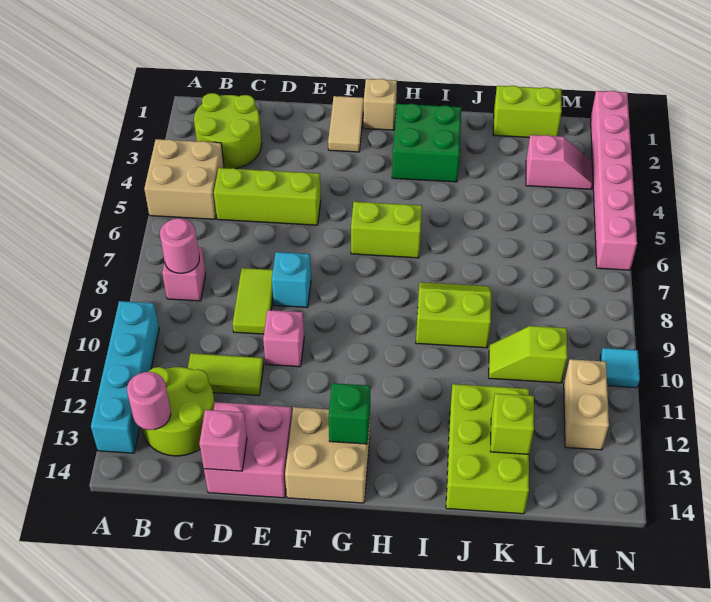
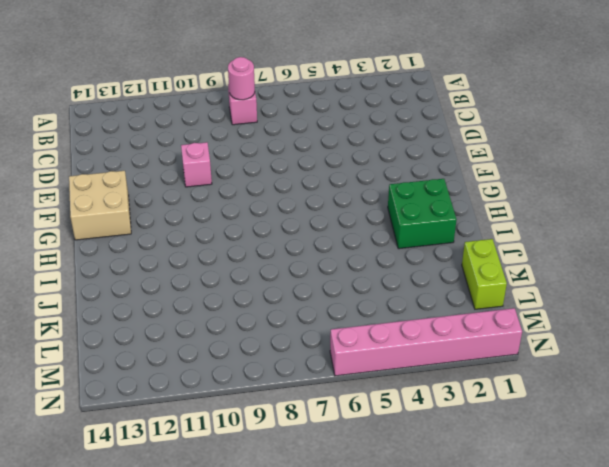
none -> tan brick A4:B5 level 1
none -> cyan brick A10:A13 level 1
none -> lime round brick B2:C3 level 1

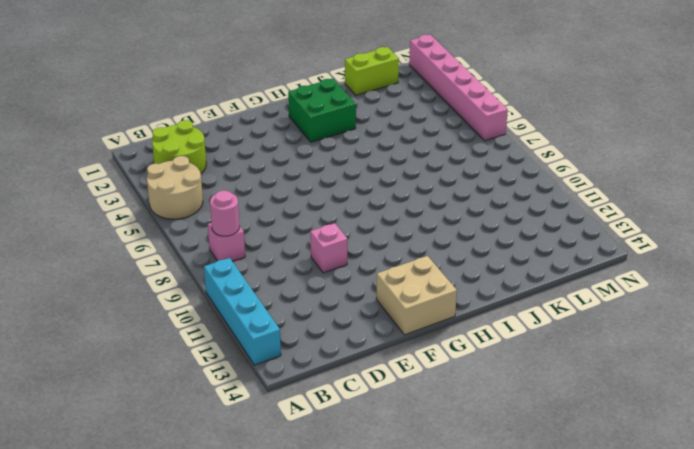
tan round brick A4:B5 level 1 -> tan brick A4:B5 level 1
none -> lime round brick B12:C13 level 1
none -> lime brick C5:E5 level 1
none -> lime tile C11:D11 level 1

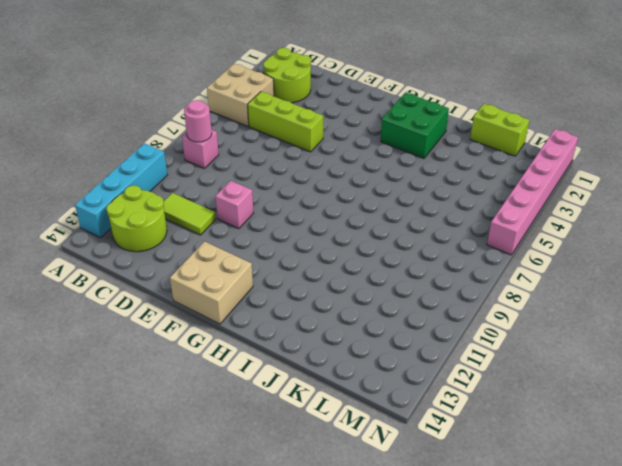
none -> lime tile D8:D9 level 1
none -> pink brick D13:E14 level 1
none -> cyan brick E8 level 1

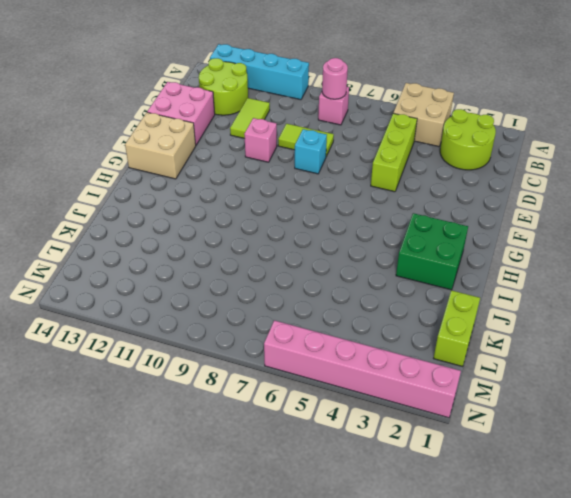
none -> tan tile F1:F2 level 1
none -> tan brick G1 level 1
none -> lime brick G6:H6 level 1

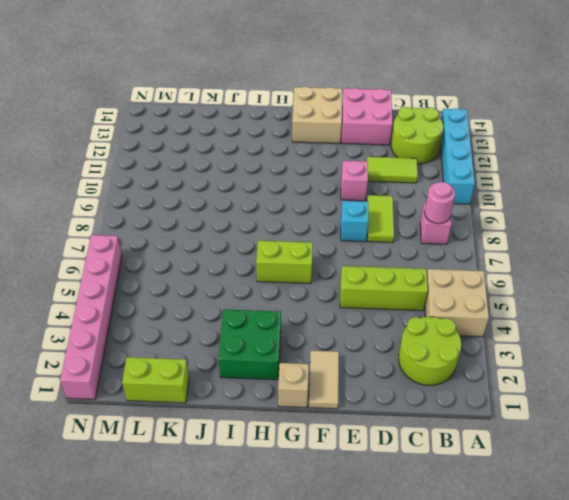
none -> lime slope I8:J9 level 1 top 9
none -> lime brick J12:K14 level 1
none -> lime slope K10:L10 level 1 top L

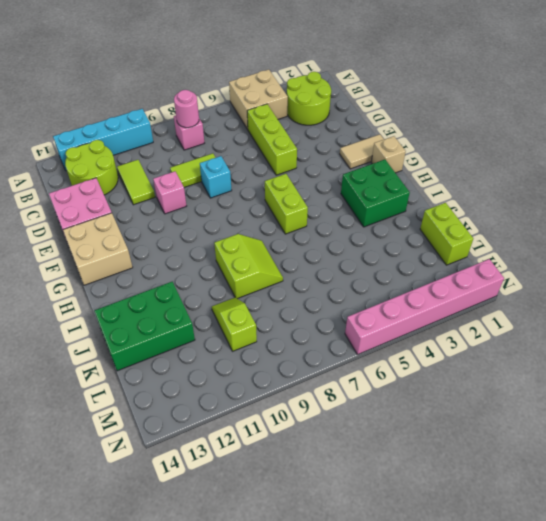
green brick J12:K14 level 1 -> lime brick J12:K14 level 1
none -> pink slope L3:M3 level 1 top L
none -> tan brick M11:M12 level 1
none -> cyan tile N10 level 1

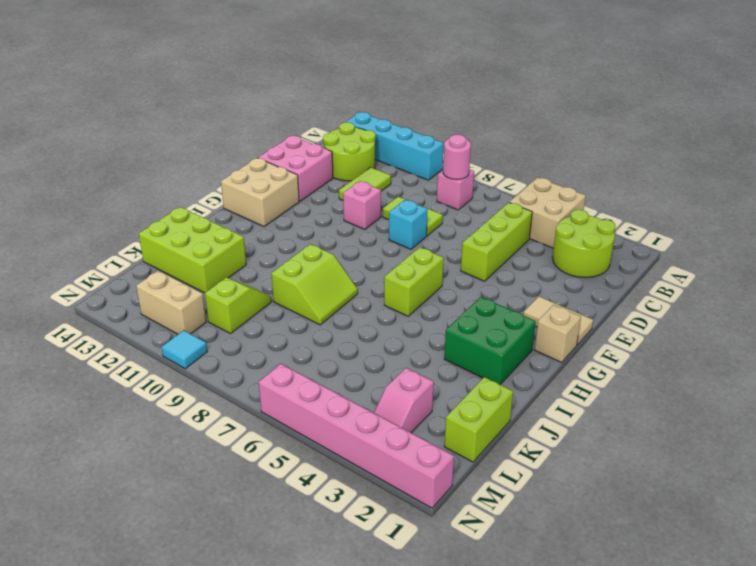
none -> pink round brick B13 level 2
none -> pink brick D14 level 2
none -> green brick G13 level 2

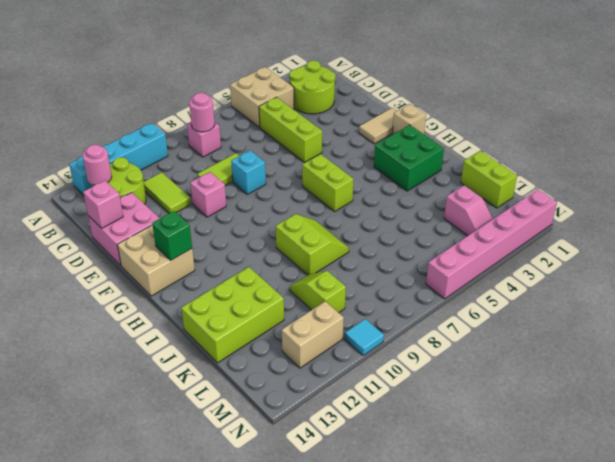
none -> lime brick K13 level 2

